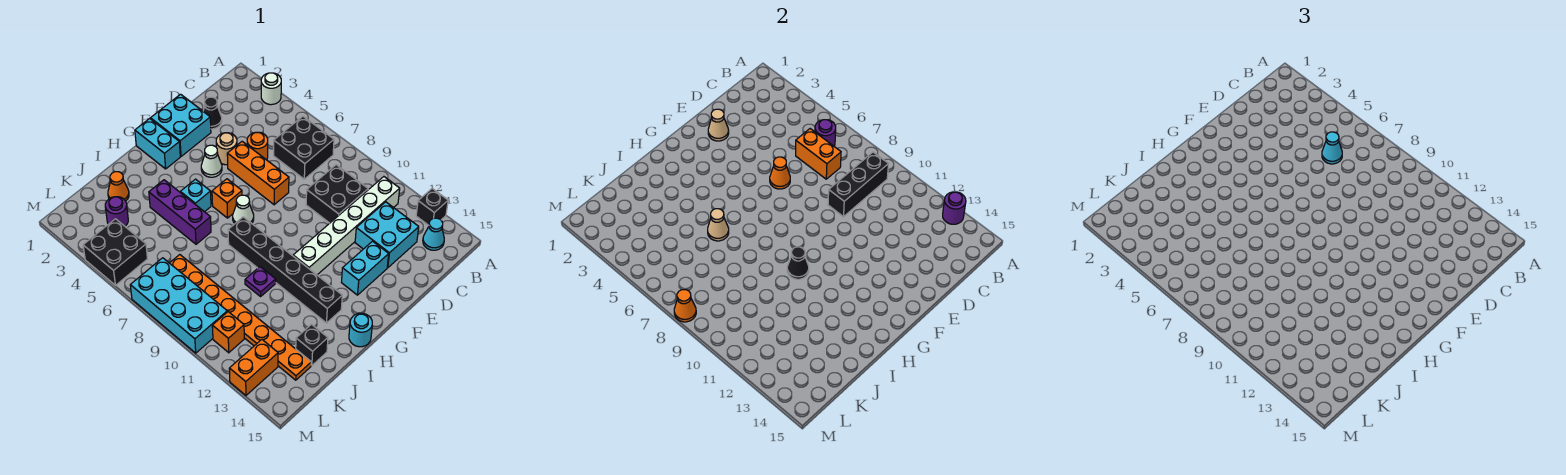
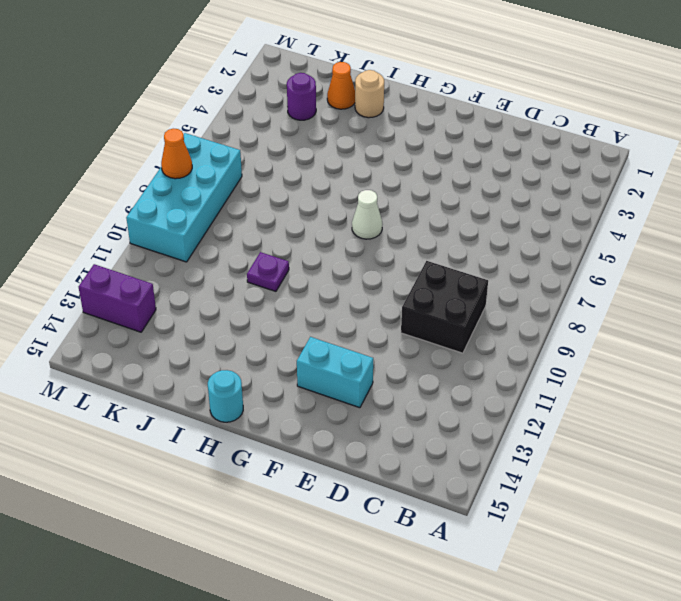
tan round brick I2 level 1 -> tan round brick E4 level 1
purple brick L13:M13 level 1 -> orange brick L13:M13 level 1
none -> white round brick A3 level 1
none -> black brick A13 level 1
none -> black brick B6:C7 level 1
none -> white brick B11:G11 level 1

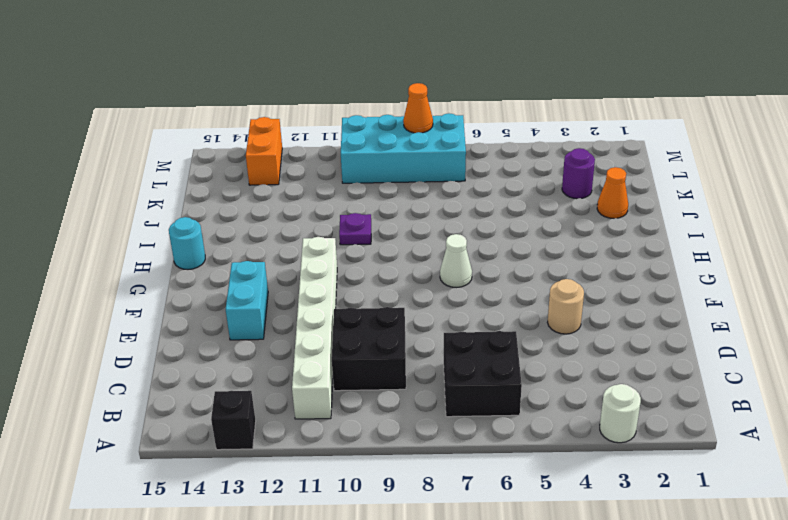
none -> cyan cone B14 level 1
none -> cyan brick C12:D13 level 1
none -> black cone D2 level 1
none -> orange round brick D5 level 1

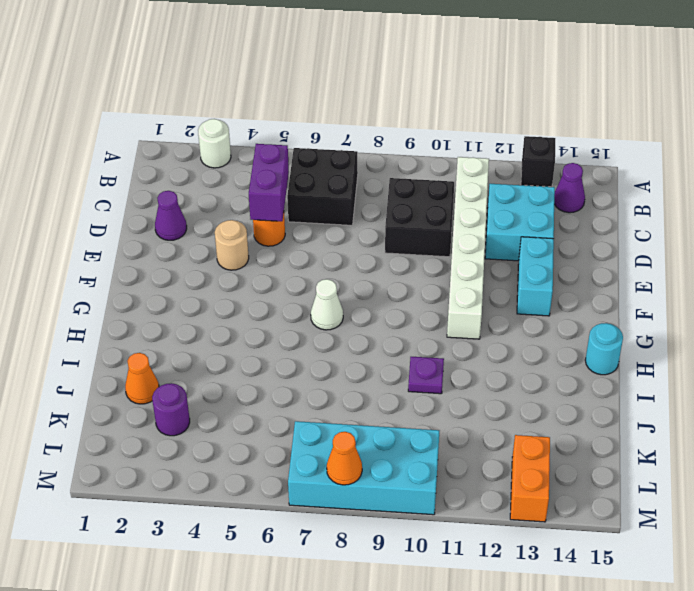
purple cone B14 level 1 -> cyan cone B14 level 1
purple brick C5:D5 level 2 -> none
purple cone D2 level 1 -> black cone D2 level 1
none -> cyan brick E1:F2 level 1
none -> orange brick E5:E7 level 1
none -> white cone F4 level 1
none -> cyan brick G1:G2 level 1

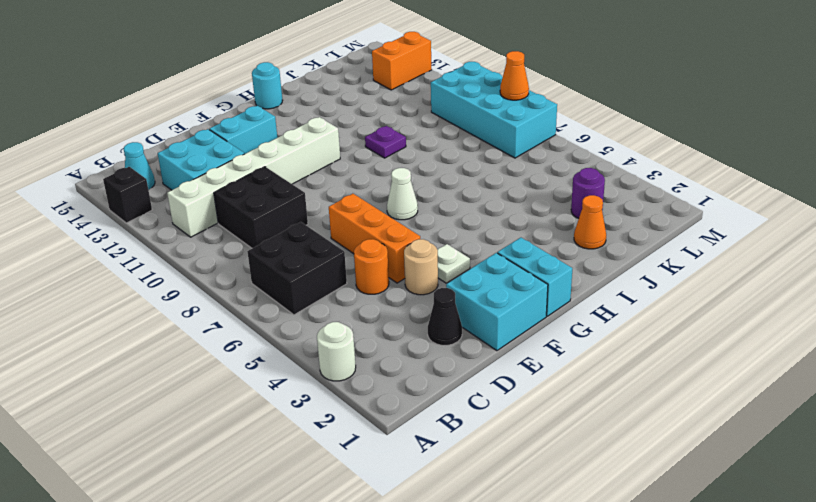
white plate F4 level 1 -> white cone F4 level 1
none -> orange brick G6 level 1
none -> cyan brick H5 level 1
none -> black brick H8:H13 level 1
none -> purple brick I4:I6 level 1

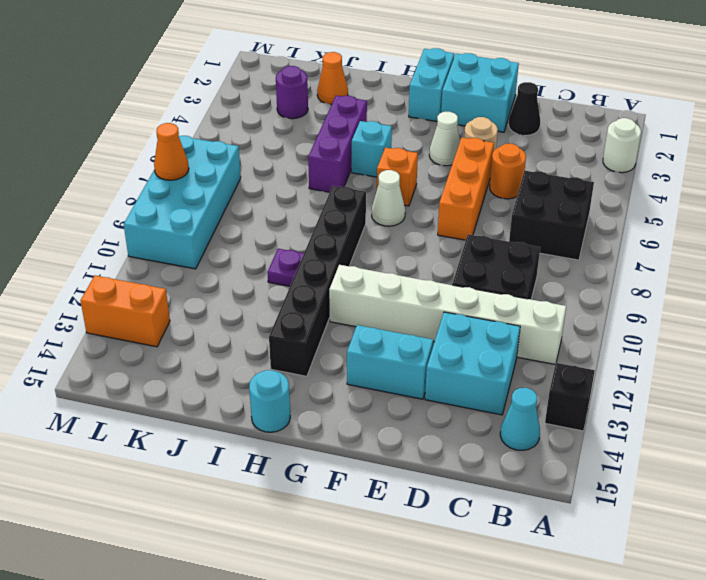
none -> black brick J14 level 1
none -> orange plate K7:K14 level 1
none -> black brick L4:M5 level 1
none -> orange brick L11 level 1

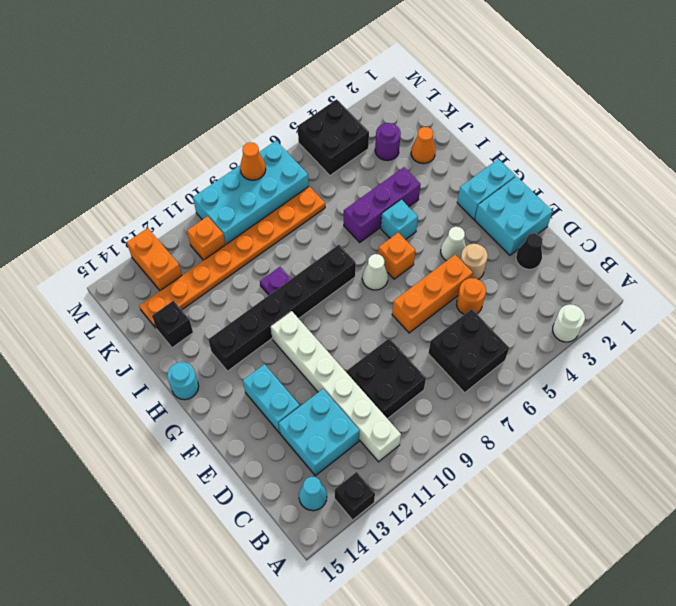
none -> purple round brick A13 level 2
none -> purple round brick B6 level 2
none -> black brick B9:D9 level 2
none -> orange brick C6:C7 level 2

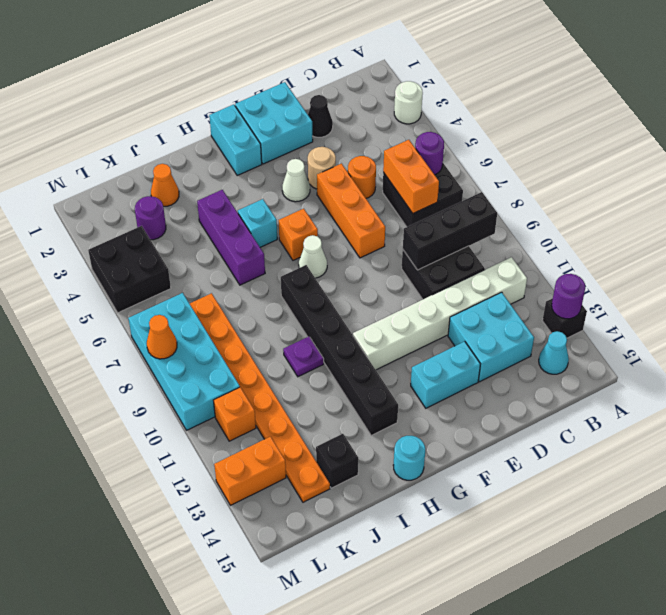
none -> tan cone E2 level 2
none -> orange cone E6 level 2
none -> black cone H10 level 2
none -> tan cone I6 level 2

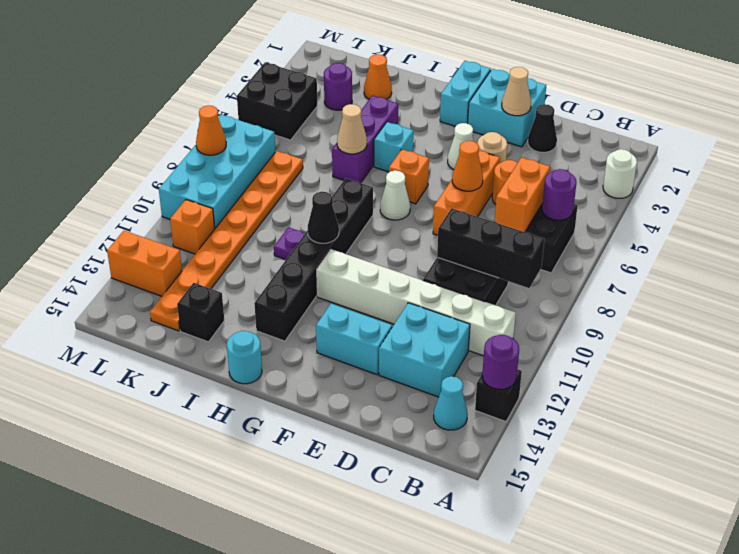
none -> cyan cone C6 level 3

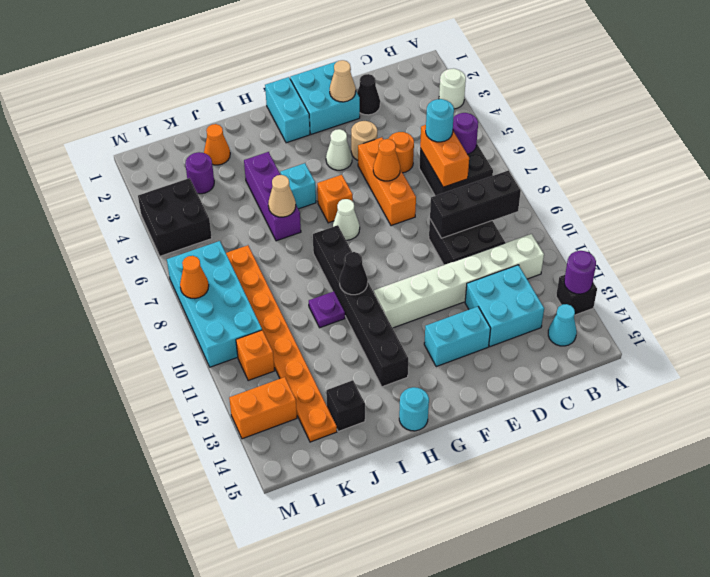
cyan round brick C6 level 3 -> cyan cone C6 level 3

